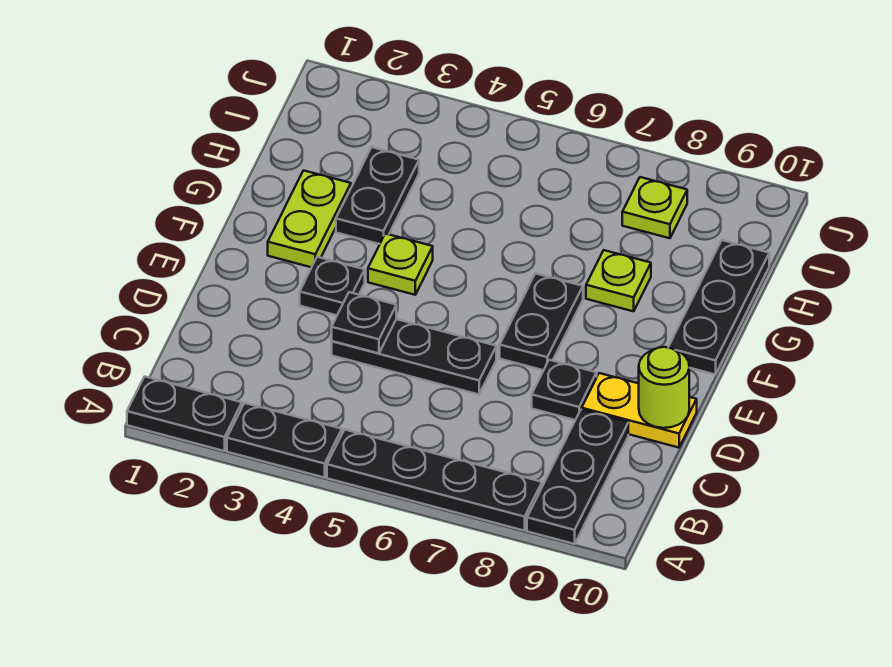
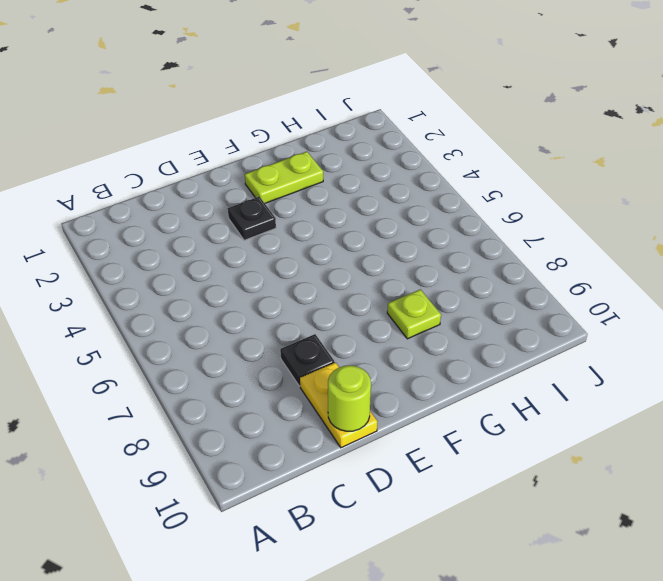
none -> black plate A1:A2 level 1
none -> black plate A3:A4 level 1
none -> black plate A5:A8 level 1

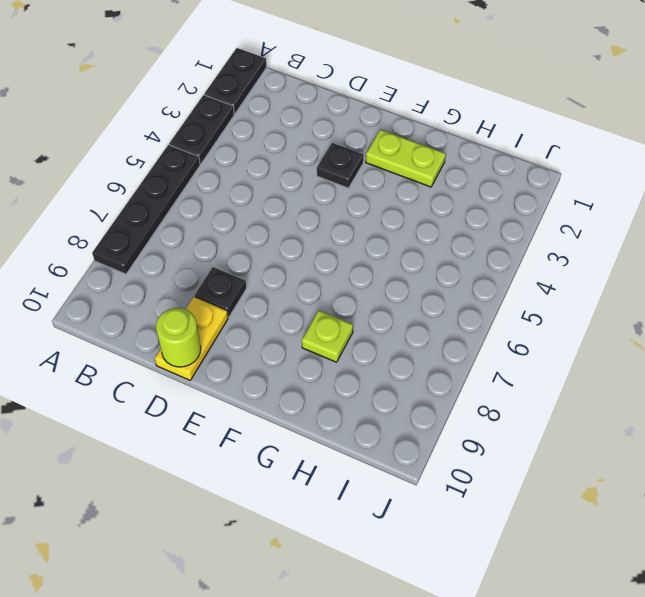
none -> black plate A9:C9 level 1
none -> black plate D4:D6 level 1
none -> black plate E7:F7 level 1

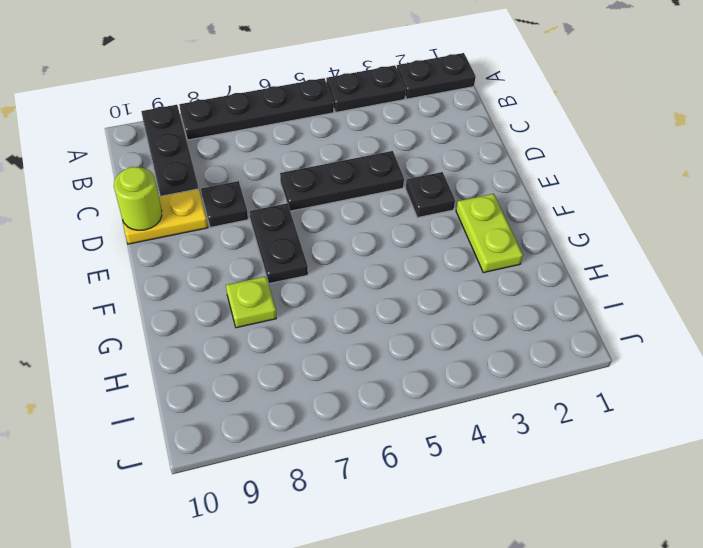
none -> lime plate F4 level 1
none -> black plate F10:H10 level 1
none -> black plate G3:H3 level 1

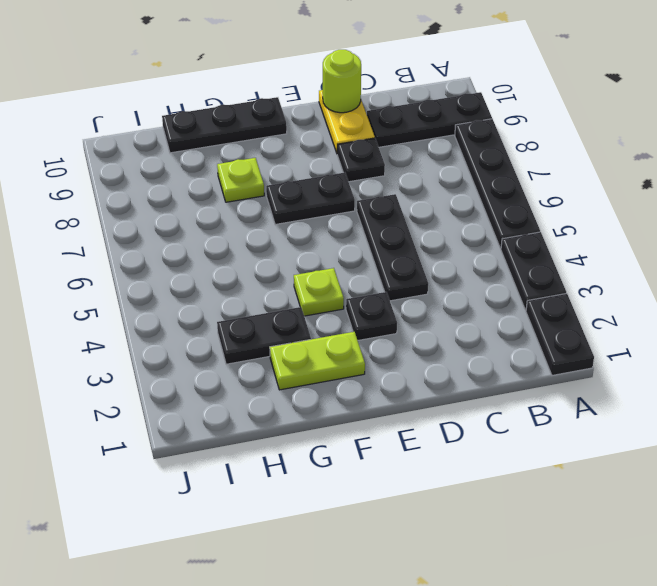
none -> lime plate I8 level 1
none -> black plate D4 level 2

